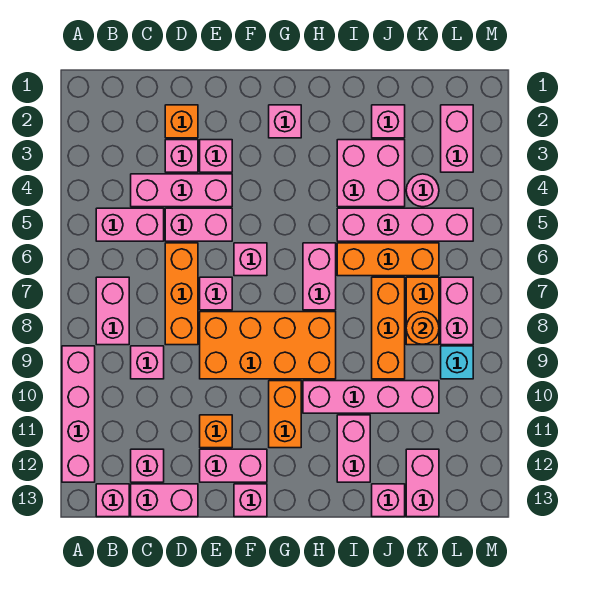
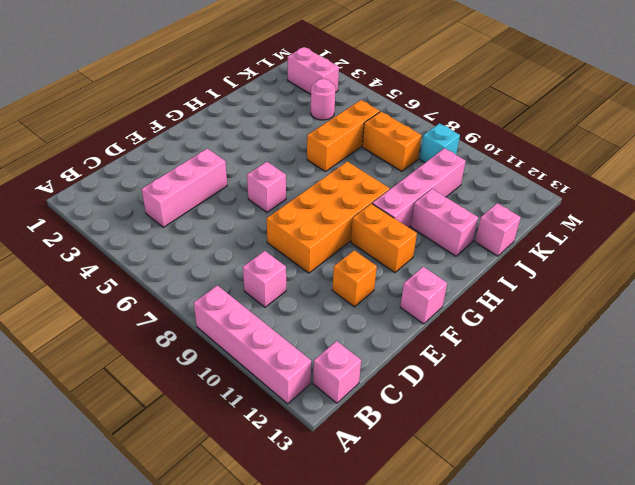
none -> pink brick B5:C5 level 1
none -> pink brick B7:B8 level 1
none -> pink brick C12 level 1
none -> pink brick C13:D13 level 1

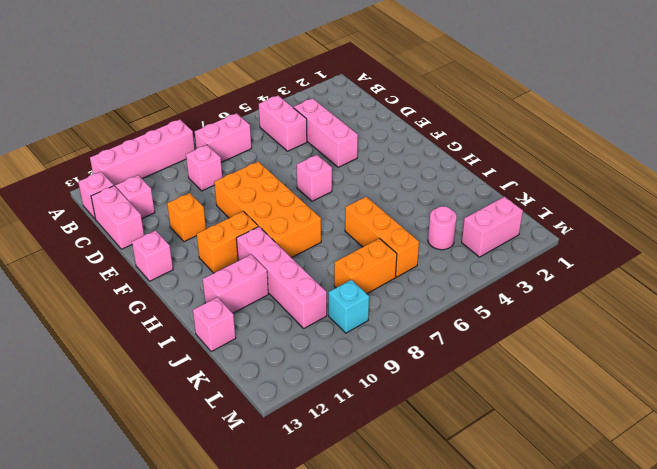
none -> orange brick D2 level 1
none -> pink brick D3 level 1
none -> pink brick D5:E5 level 1
none -> orange brick D6:D8 level 1

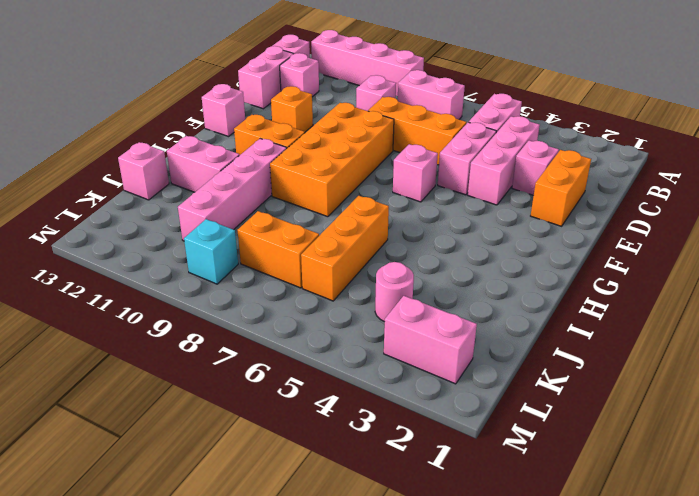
orange brick D2:E2 level 1 -> orange brick D2 level 1
none -> pink brick E3 level 1
none -> pink brick E7 level 1
none -> pink brick E12:F12 level 1
none -> pink brick G2 level 1

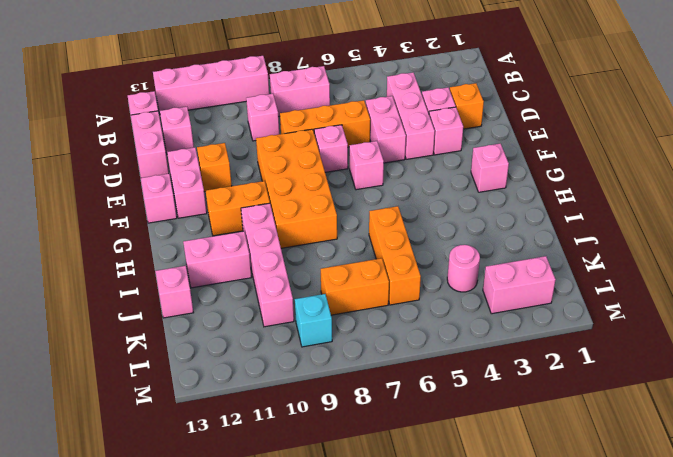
none -> pink brick B5:C5 level 1
none -> pink brick H6:H7 level 1
none -> pink brick I3:J4 level 1
none -> pink brick I5:L5 level 1

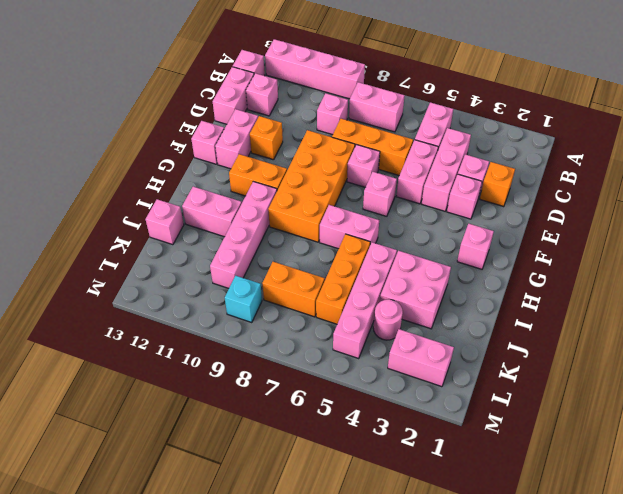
none -> pink brick J2 level 1
none -> orange brick J7:J9 level 1
none -> pink brick K12:K13 level 1
none -> pink brick L7:L8 level 1

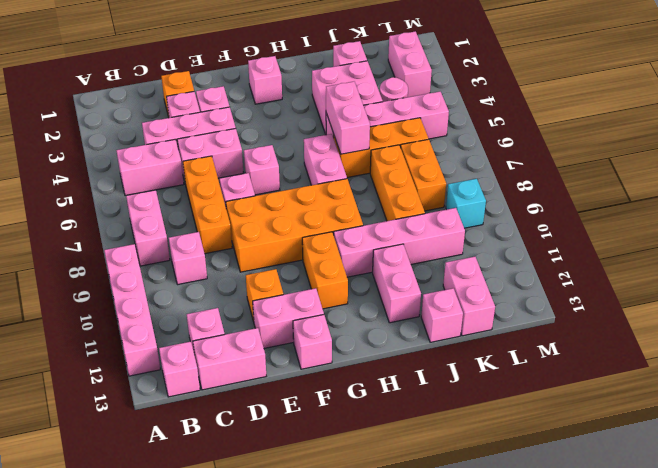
pink brick I5:I6 level 2 -> pink brick L7:L8 level 1
none -> orange round brick K8 level 2

